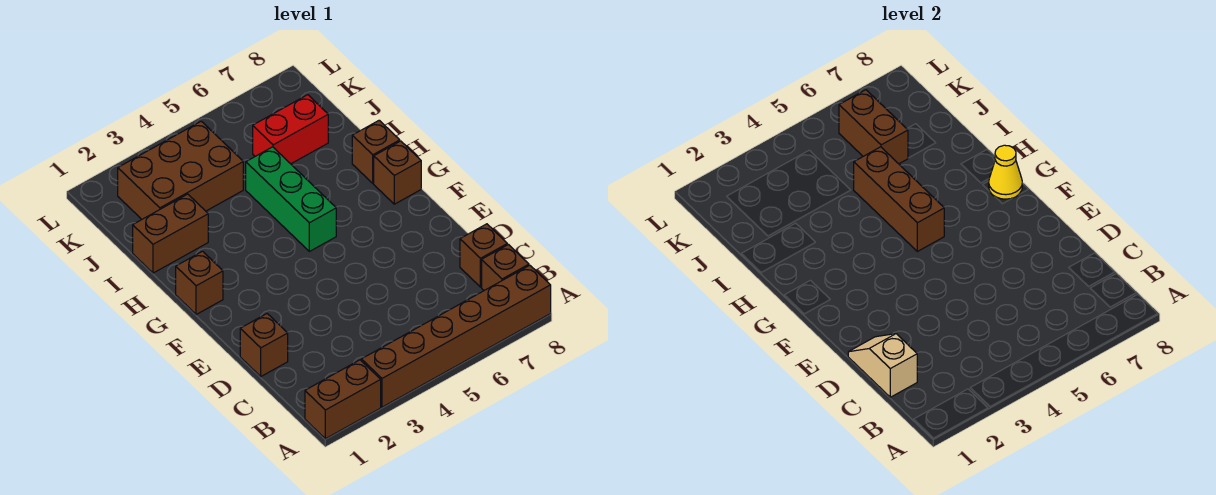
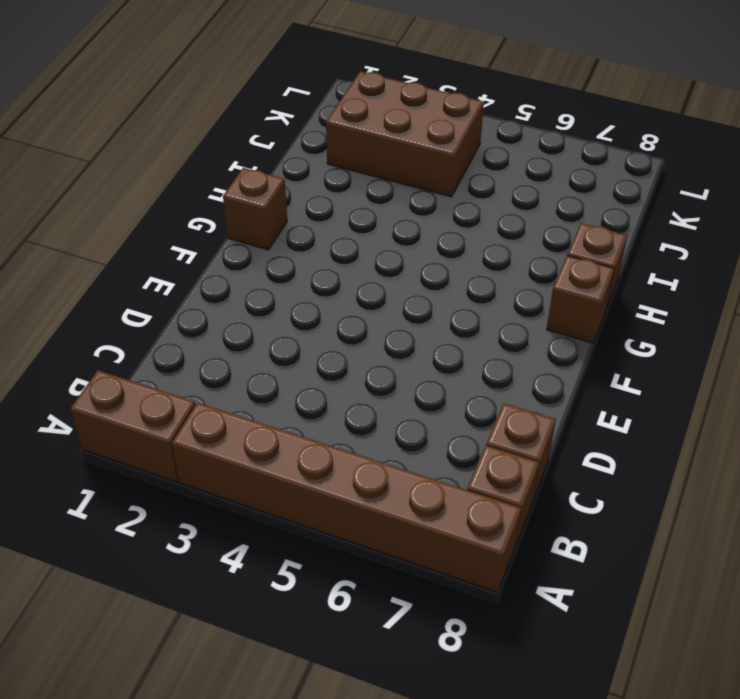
none -> brown brick D1 level 1
none -> green brick G5:I5 level 1
none -> brown brick I1:I2 level 1

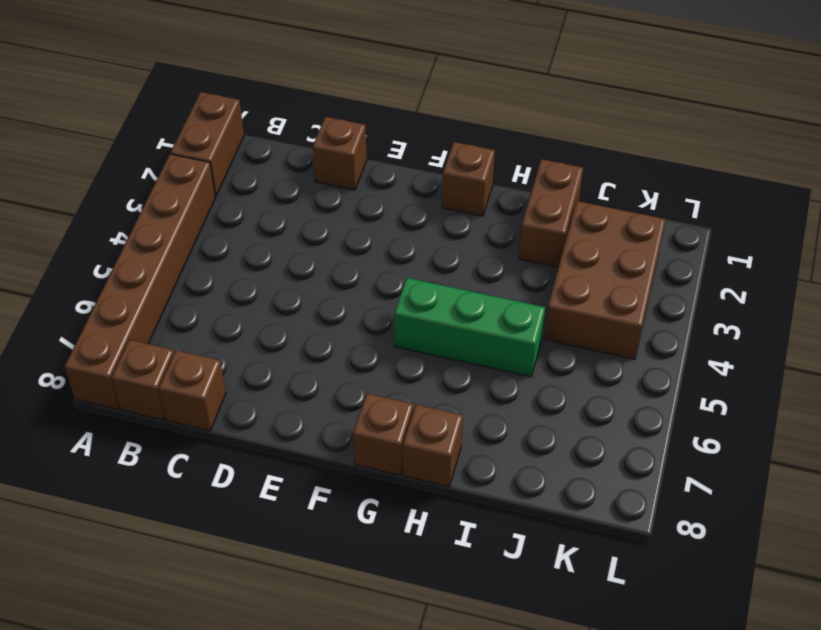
none -> red brick J6:J7 level 1
none -> tan slope C1:D1 level 2 top C
none -> brown brick G5:I5 level 2

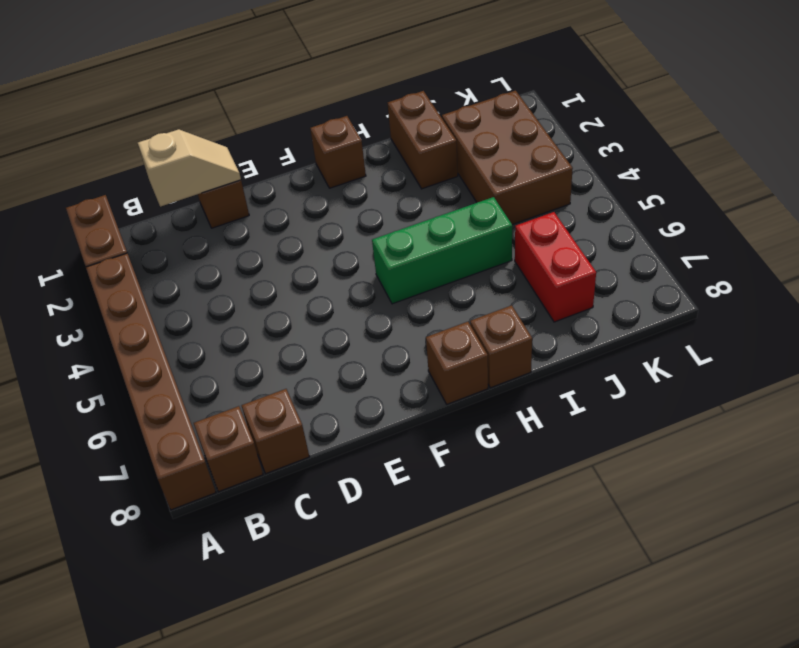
none -> brown brick G5:I5 level 2
none -> yellow cone G8 level 2
none -> brown brick J6:K6 level 2

